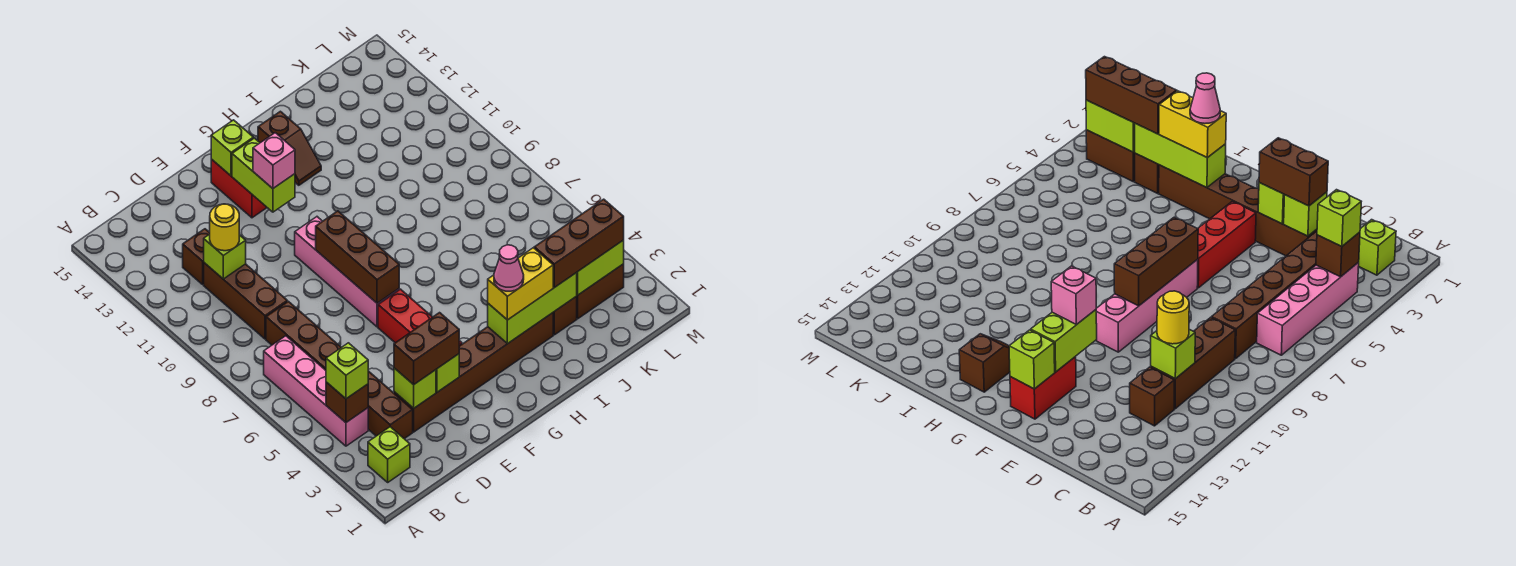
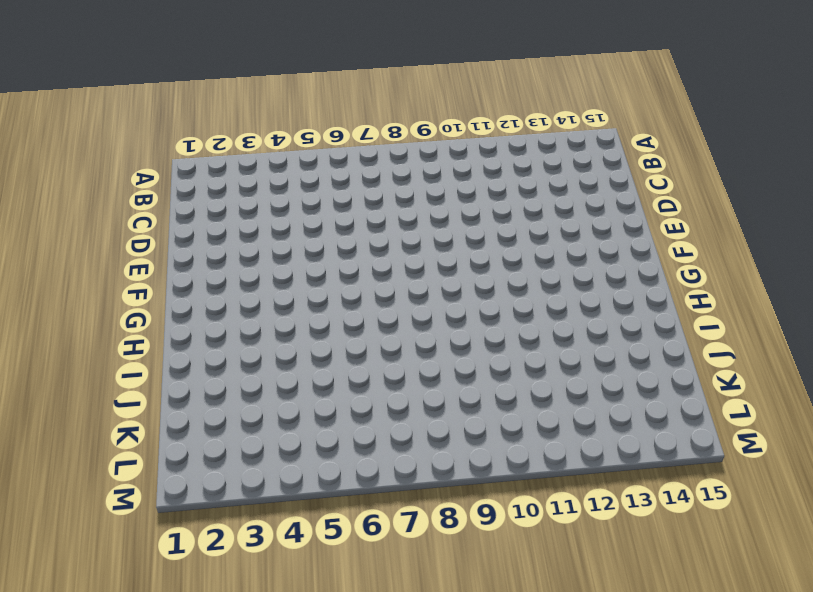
none -> lime brick B2 level 1
none -> pink brick B4:B7 level 1
none -> brown brick C3:C8 level 1

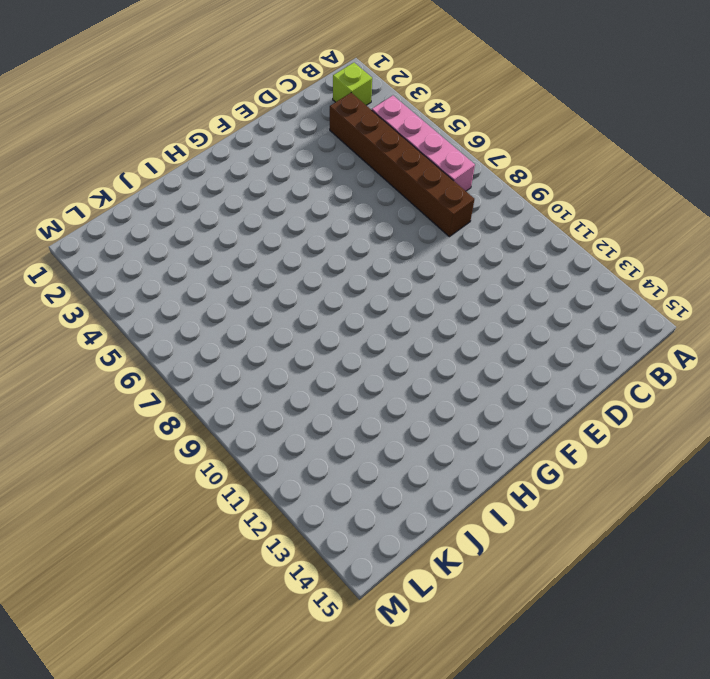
none -> brown brick C9:C11 level 1
none -> brown brick C12 level 1
none -> brown brick D3:I3 level 1

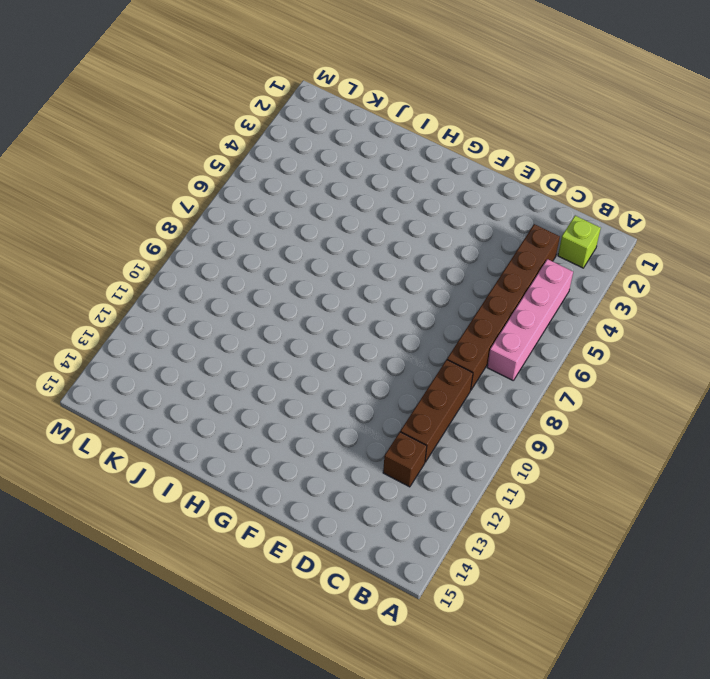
none -> brown brick D3:I3 level 1
none -> red brick F4:F6 level 1
none -> pink brick F7:F10 level 1

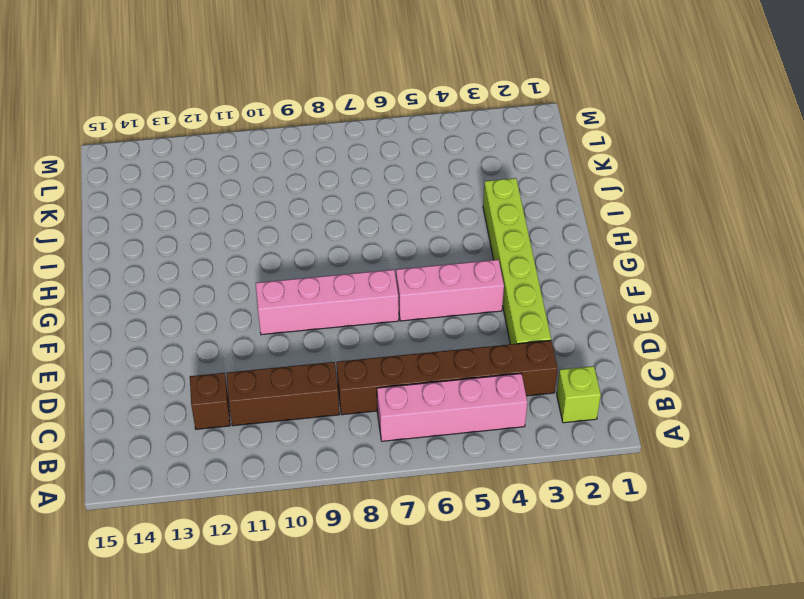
lime brick D3:I3 level 1 -> brown brick D3:I3 level 1
pink brick F4:F6 level 1 -> red brick F4:F6 level 1
none -> red brick F13:F14 level 1
none -> brown slope H13:H14 level 1 top 14
none -> brown brick J3 level 1

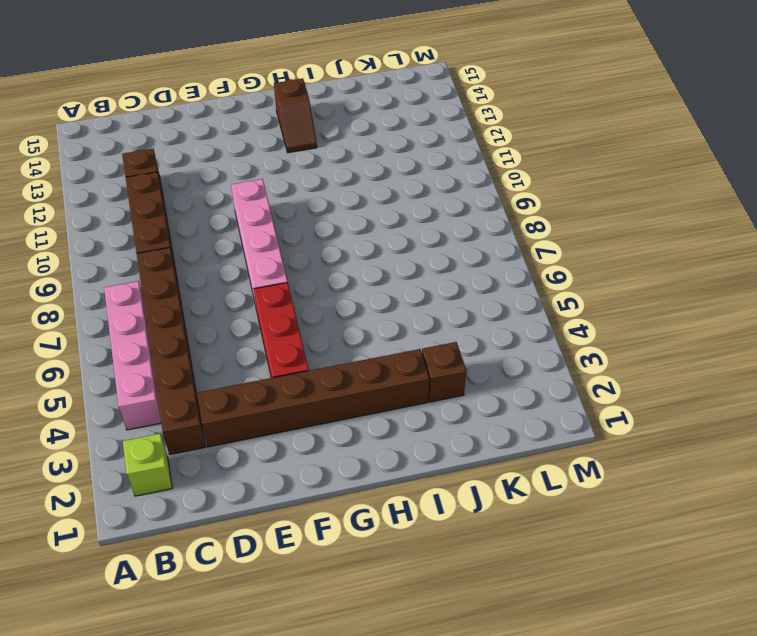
none -> red brick F13:F14 level 1
none -> brown brick K3:L3 level 1
none -> brown brick B4 level 2

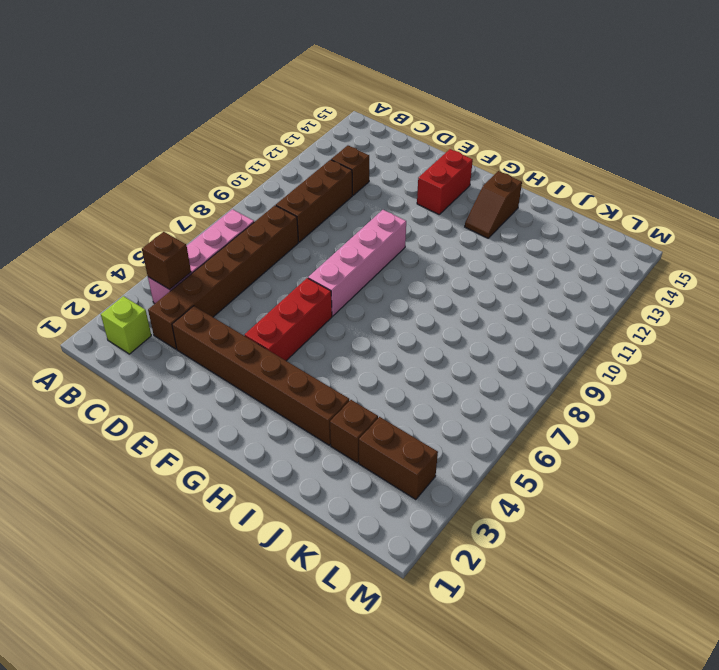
none -> lime brick C11 level 2
none -> lime brick D3 level 2
none -> lime brick E3 level 2

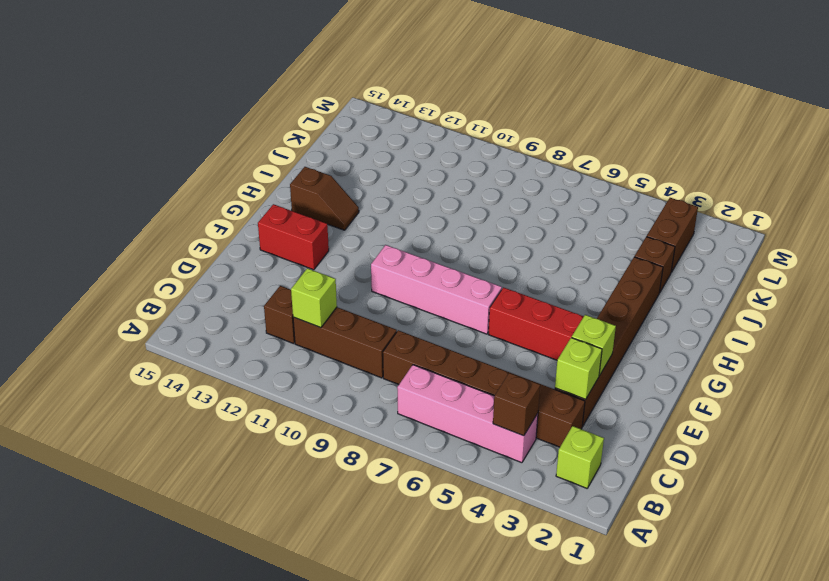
none -> brown brick F7:F9 level 2
none -> lime brick F12:F13 level 2
none -> lime brick F14 level 2

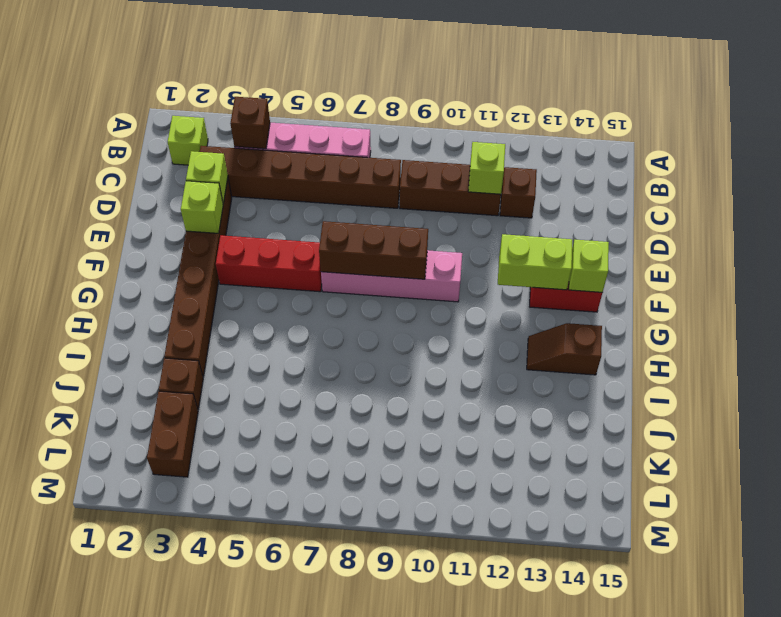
none -> lime brick H3:J3 level 2
none -> lime brick K3:L3 level 2
none -> lime brick B4 level 3

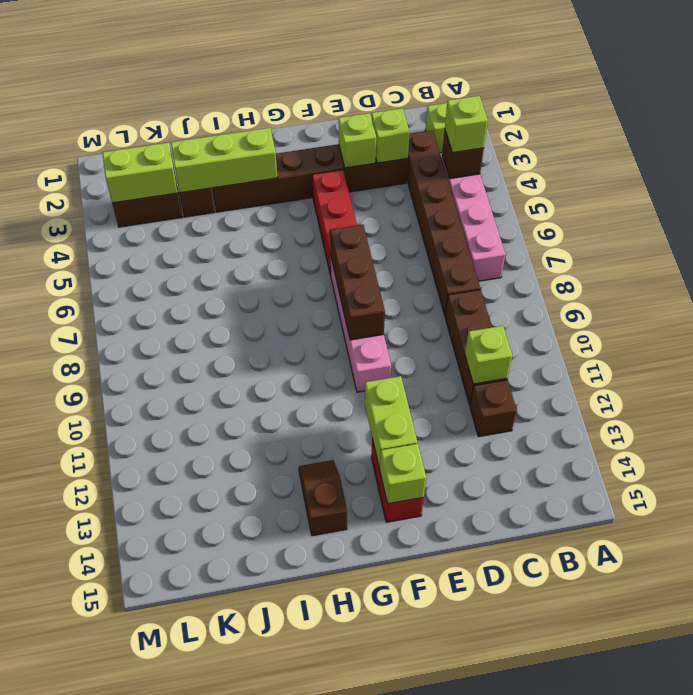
none -> yellow round brick C11 level 3
none -> brown brick D3:E3 level 3
none -> pink brick F12 level 3

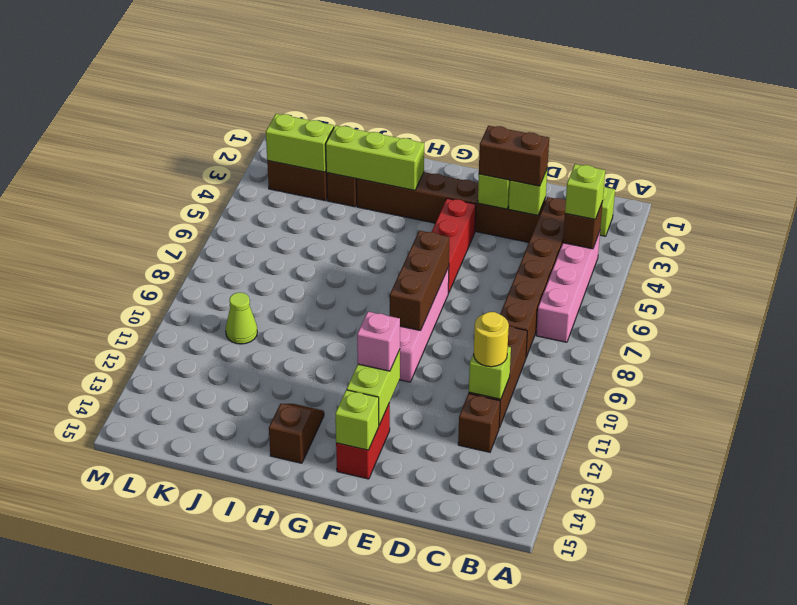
lime cone K10 level 1 -> none
none -> yellow brick H3:I3 level 3
none -> brown brick J3:L3 level 3
none -> pink cone H3 level 4

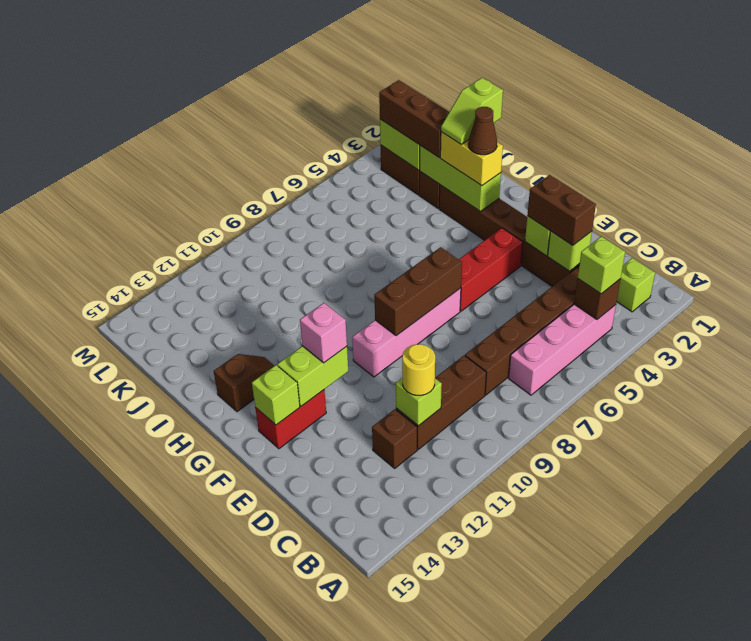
brown cone H3 level 4 -> pink cone H3 level 4
lime slope I2:I3 level 4 top 2 -> none

